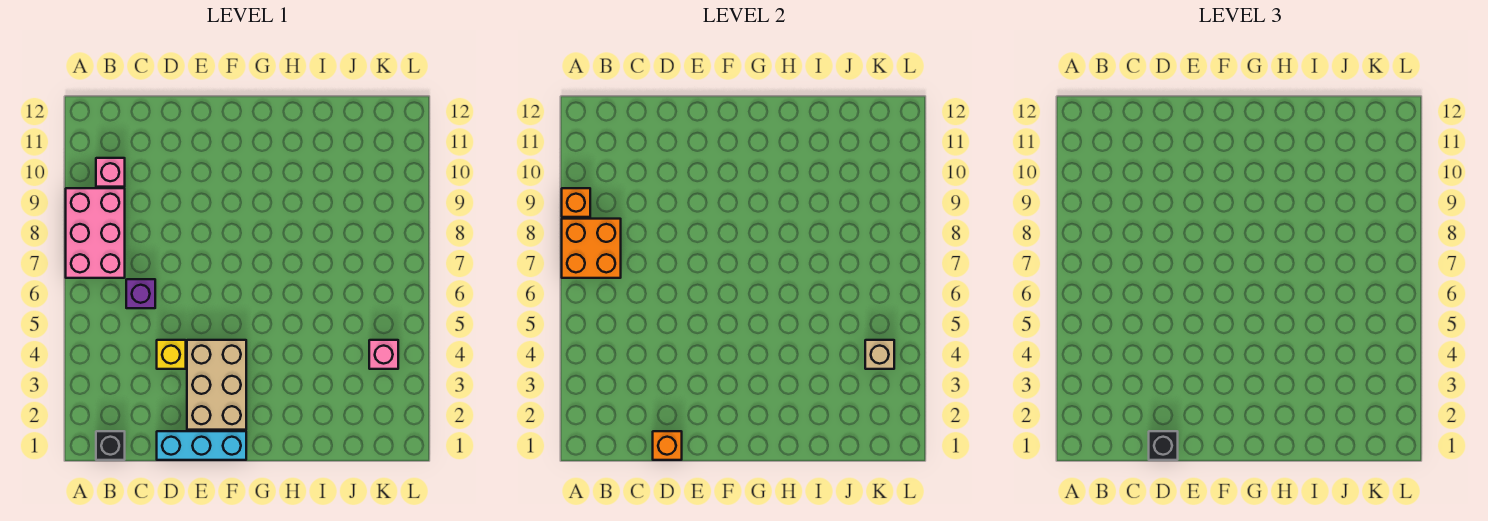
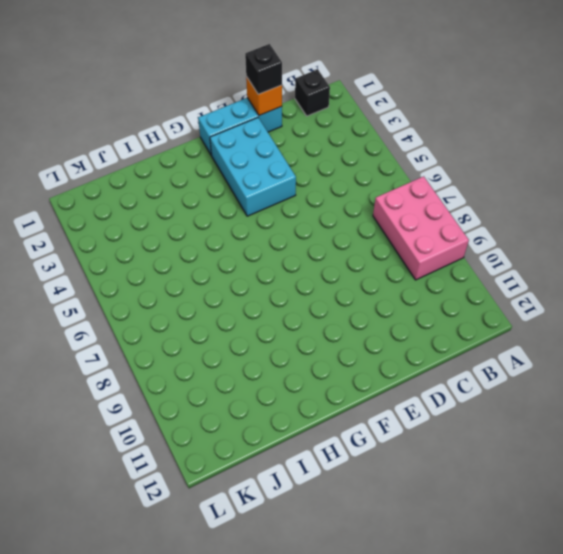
cyan brick E2:F4 level 1 -> tan brick E2:F4 level 1
none -> pink brick B10 level 1
none -> purple brick C6 level 1
none -> yellow brick D4 level 1

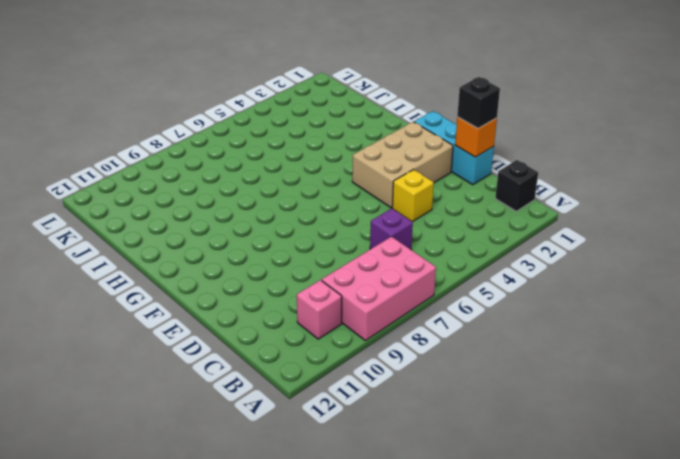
none -> pink brick K4 level 1
none -> orange brick A7:B8 level 2
none -> orange brick A9 level 2

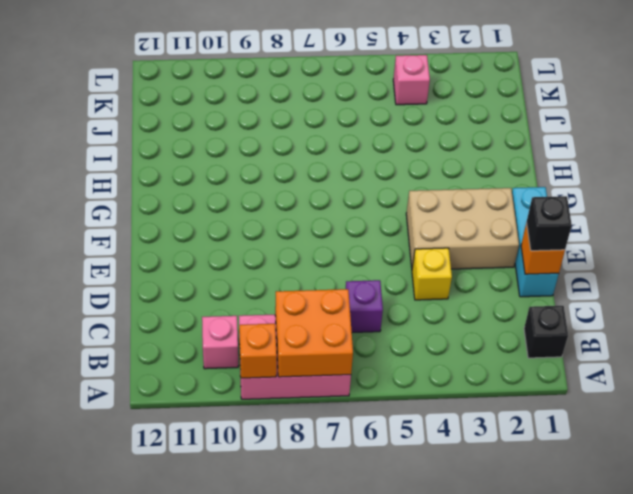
none -> tan brick K4 level 2

